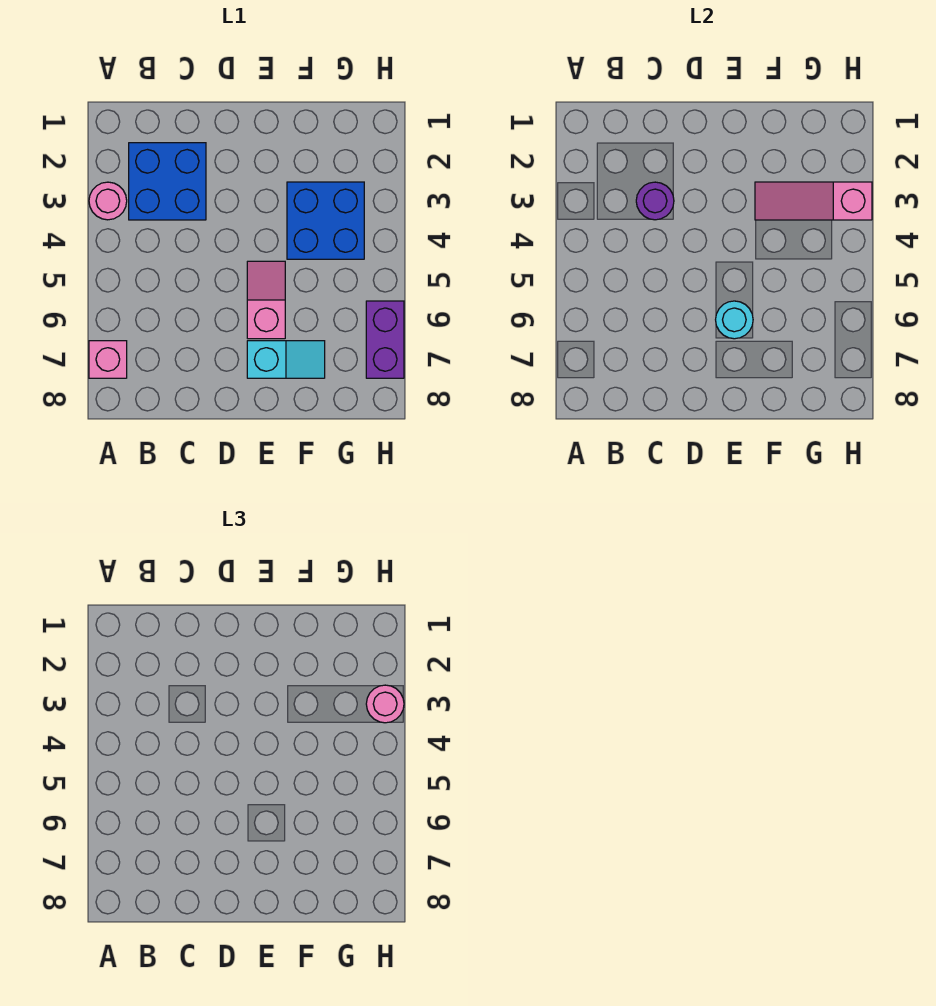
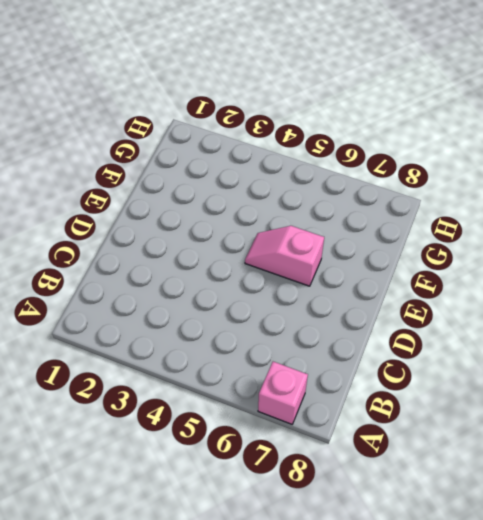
none -> pink round brick A3 level 1
none -> blue brick B2:C3 level 1

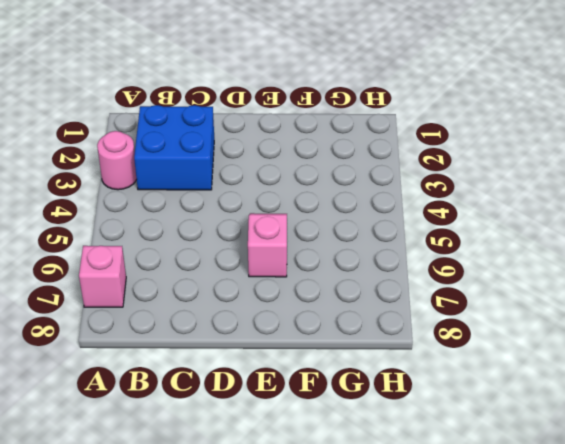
none -> cyan slope E7:F7 level 1 top E
none -> blue brick F3:G4 level 1

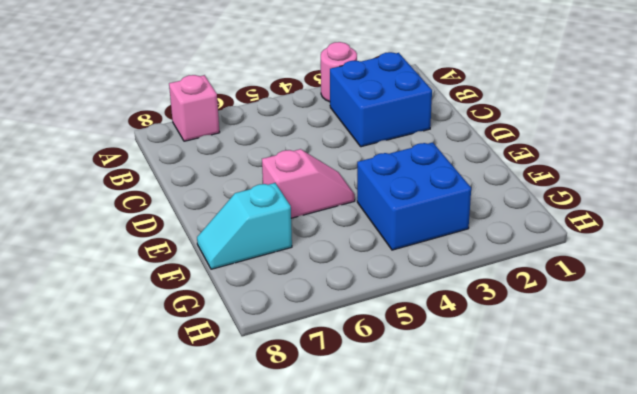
cyan slope F7:F8 level 1 top 7 -> cyan slope E7:F7 level 1 top E
none -> purple brick H6:H7 level 1
none -> purple round brick C3 level 2

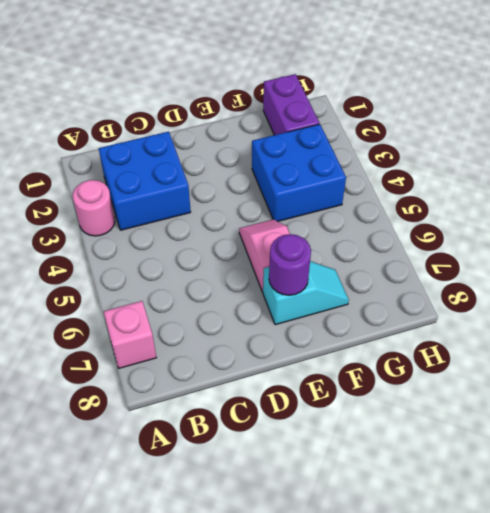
purple round brick E7 level 2 -> purple round brick C3 level 2
purple brick G1:G2 level 1 -> purple brick H6:H7 level 1
none -> cyan round brick E6 level 2
none -> pink slope F3:H3 level 2 top H

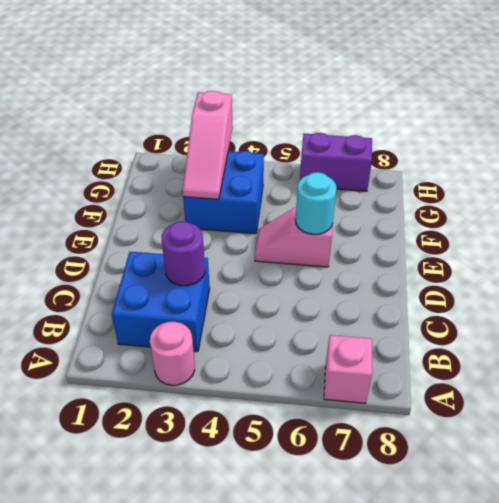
none -> cyan slope E7:F7 level 1 top E
none -> pink round brick H3 level 3

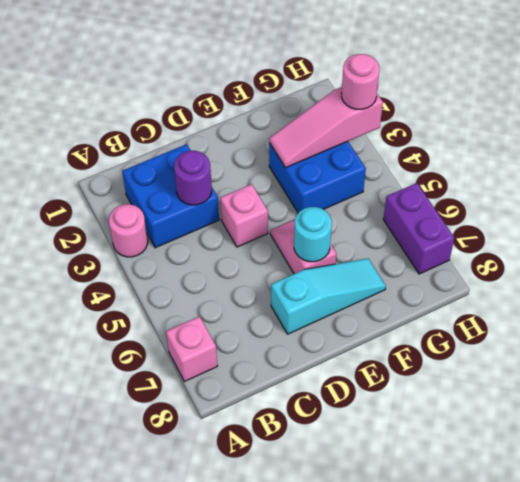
pink brick D4 level 1 -> none
cyan slope D7:F7 level 1 top D -> cyan slope E7:F7 level 1 top E

